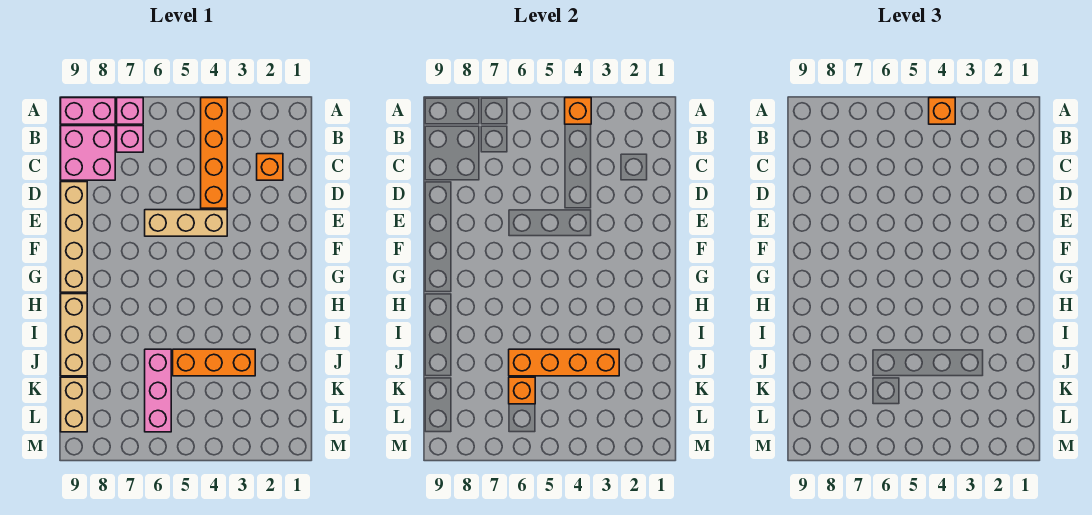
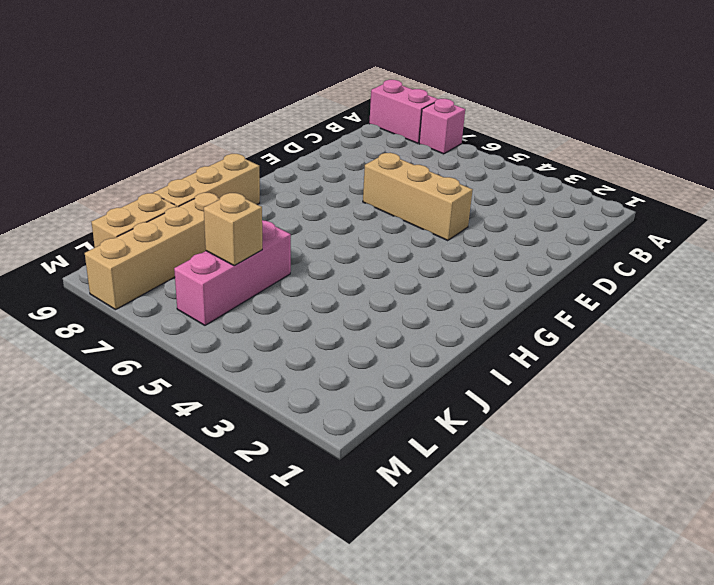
tan brick J8:M8 level 1 -> tan brick D9:G9 level 1
tan brick K6 level 2 -> orange brick K6 level 2
none -> orange brick A4:D4 level 1
none -> pink brick B7 level 1
none -> pink brick B8:C9 level 1

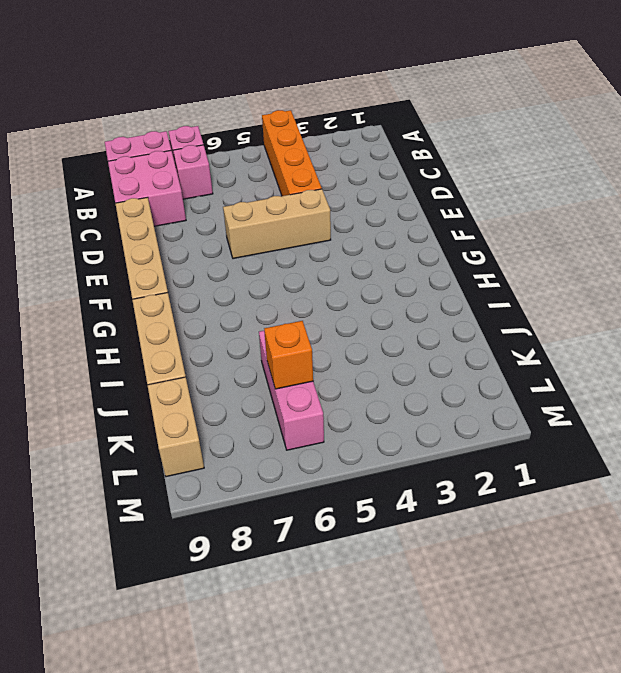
none -> orange brick C2 level 1
none -> orange brick J3:J5 level 1
none -> orange brick A4 level 2

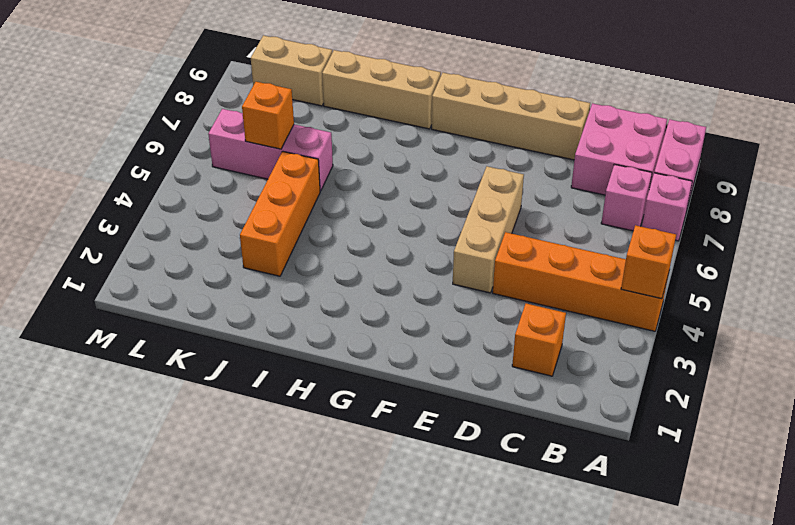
none -> orange brick J3:J6 level 2
none -> orange brick A4 level 3

